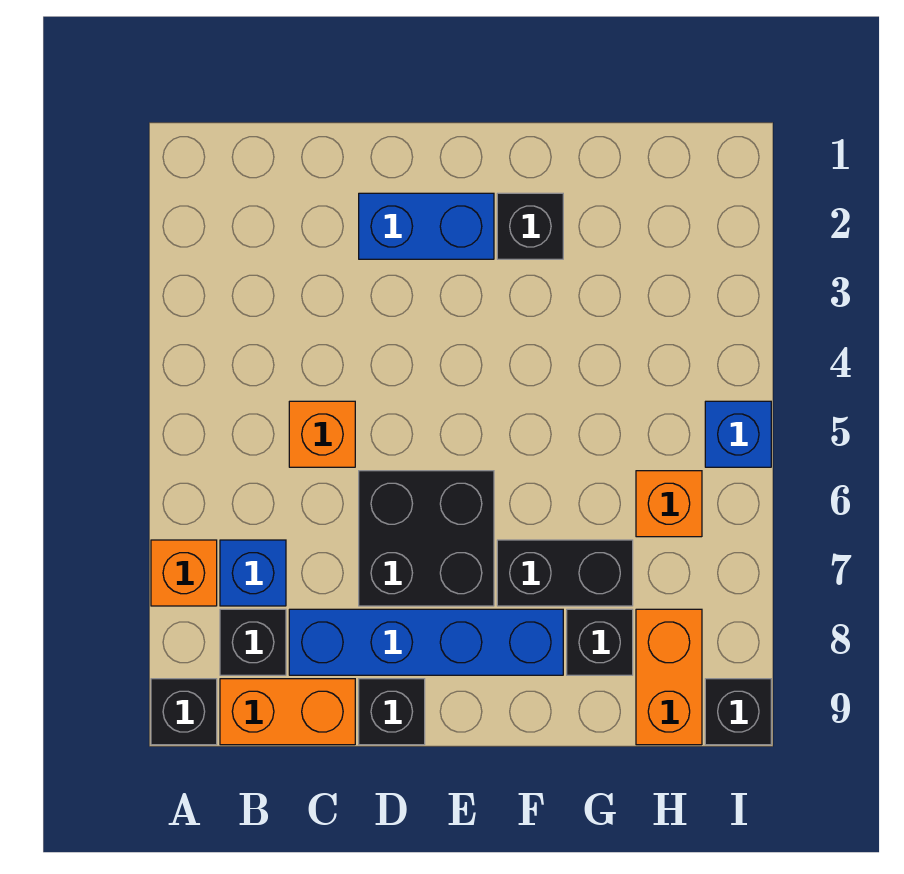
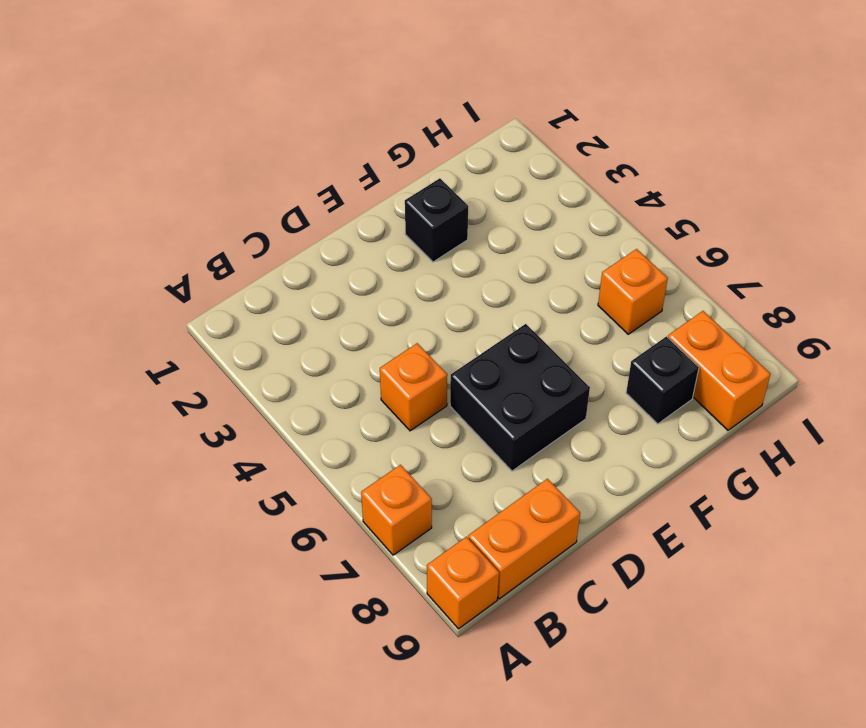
orange brick A9 level 1 -> black brick A9 level 1
none -> blue brick B7 level 1
none -> black brick B8 level 1
none -> blue brick C8:F8 level 1

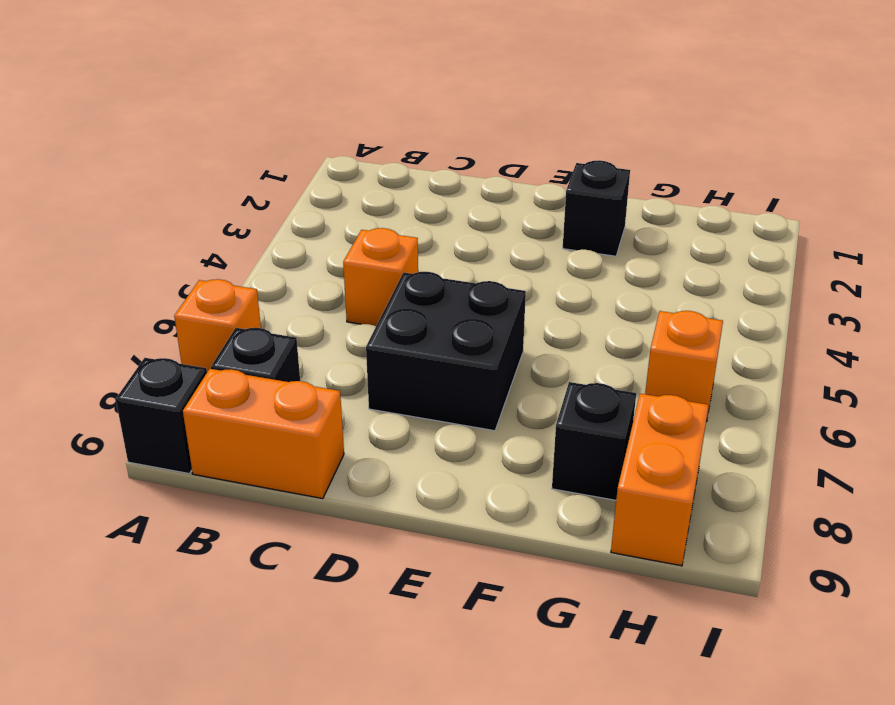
none -> blue brick B7 level 1
none -> blue brick C8:F8 level 1
none -> blue brick D2:E2 level 1

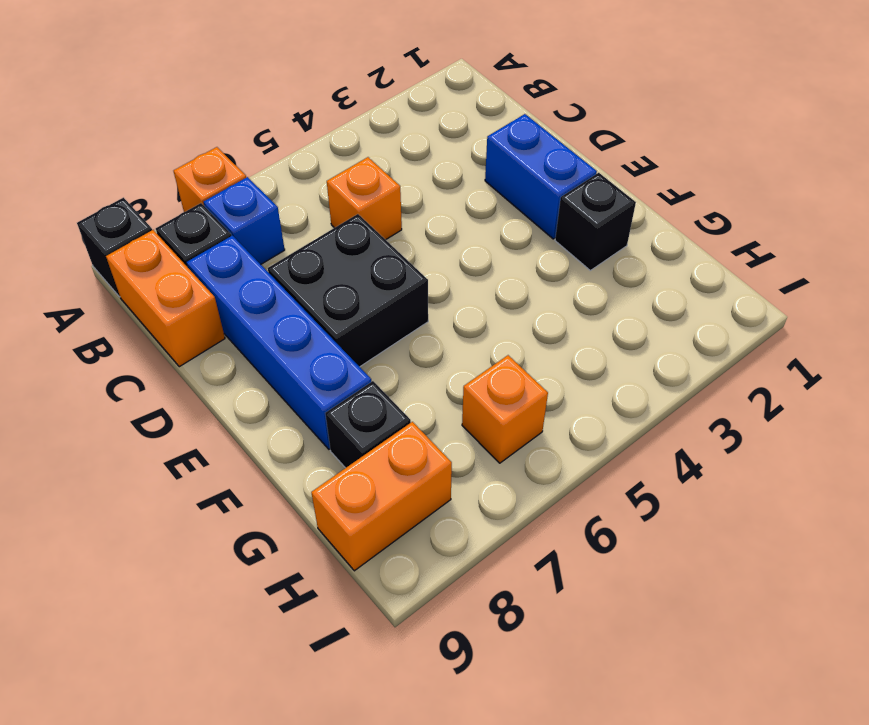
none -> black brick D9 level 1
none -> black brick F7:G7 level 1
none -> blue brick I5 level 1

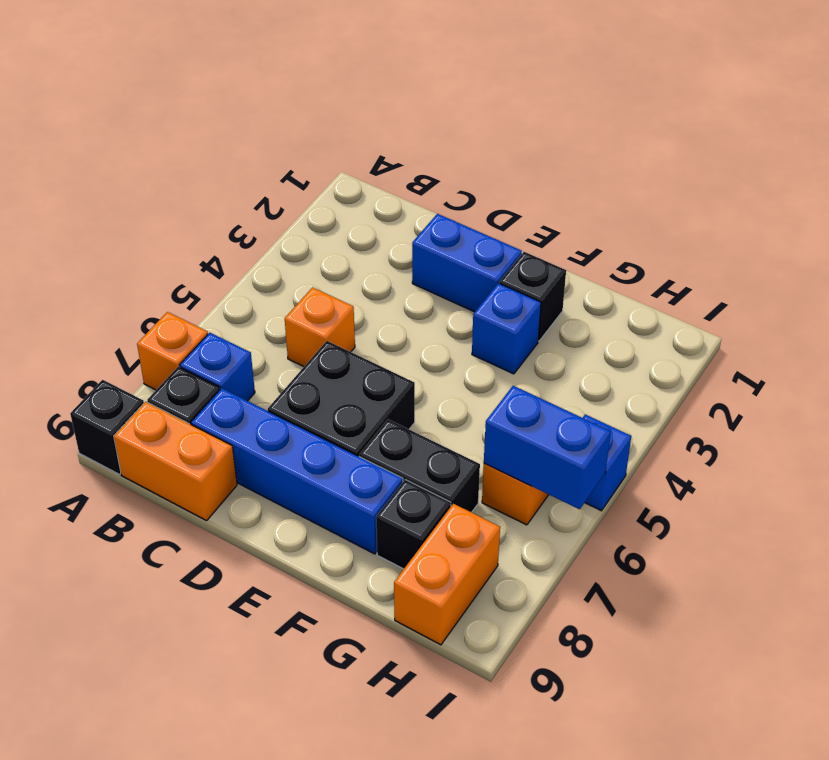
blue brick F3 level 1 -> none
blue brick H6:I6 level 2 -> none
none -> black brick D9 level 1
none -> black brick I9 level 1

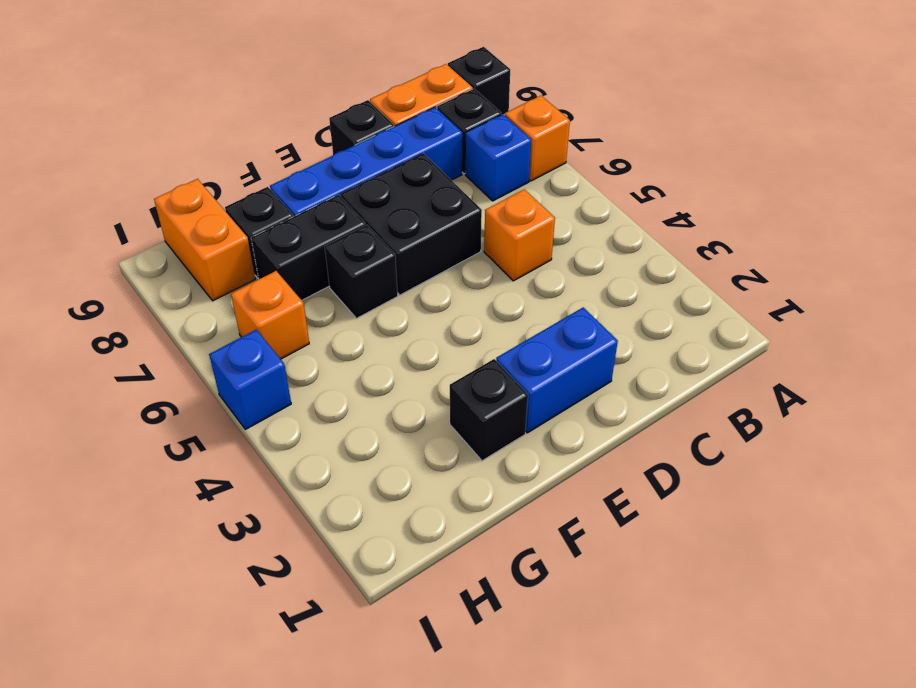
black brick F6 level 1 -> black brick I9 level 1

